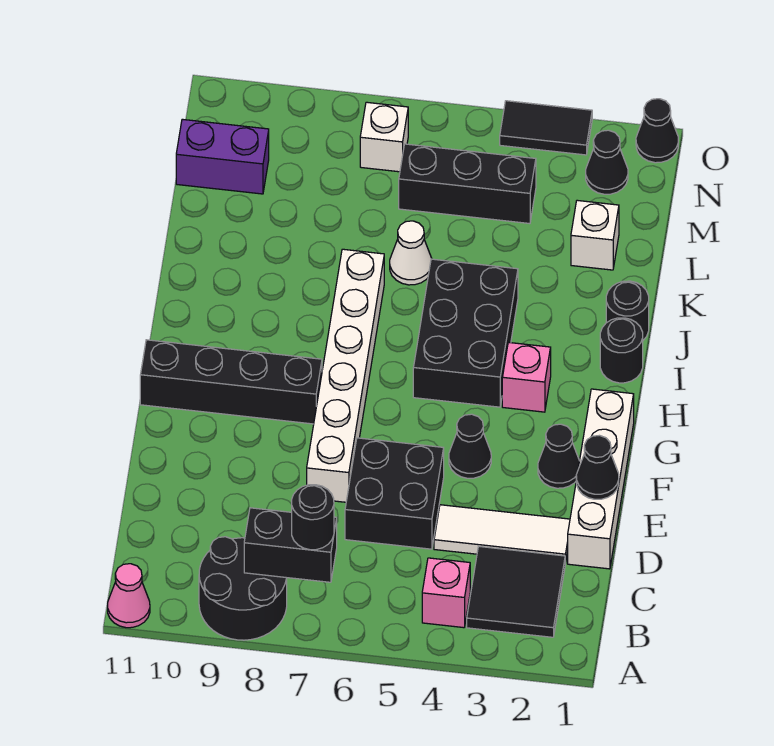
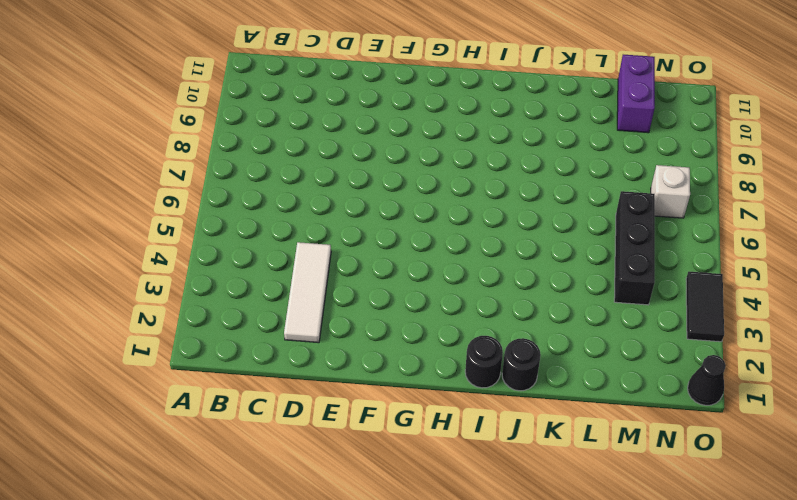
none -> black round brick A8:B9 level 1
none -> pink cone A11 level 1
none -> black tile B2:C3 level 1

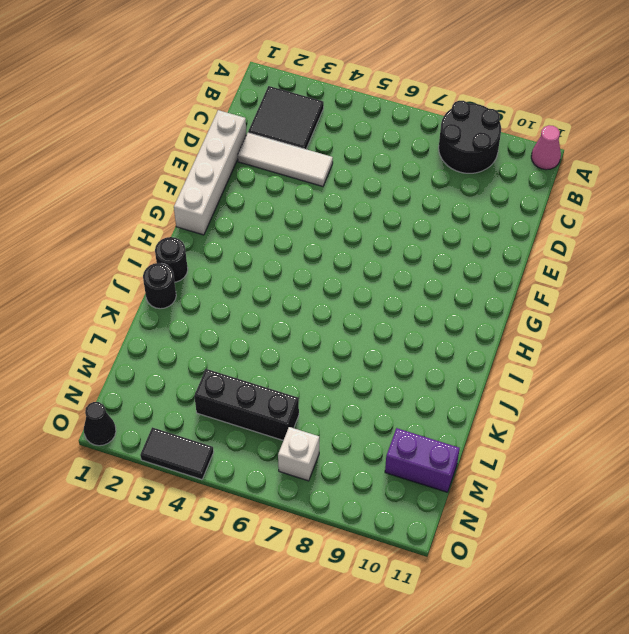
none -> pink brick B4 level 1
none -> black brick D5:E6 level 1
none -> white brick E7:J7 level 1

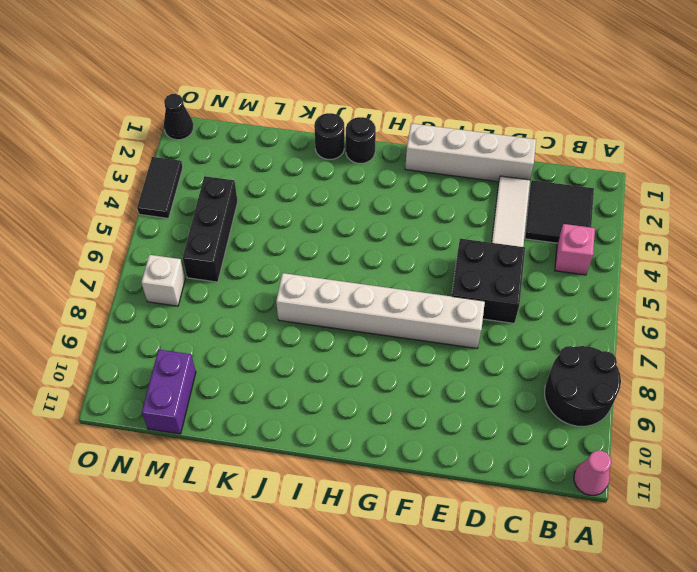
none -> black cone F2 level 1
none -> black cone F4 level 1
none -> black brick G8:G11 level 1

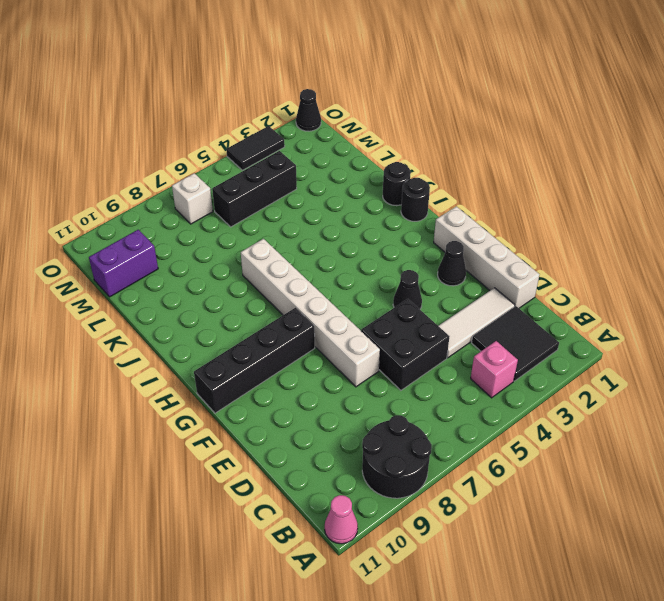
none -> pink brick H3 level 1
none -> black brick H4:J5 level 1
none -> white cone K6 level 1

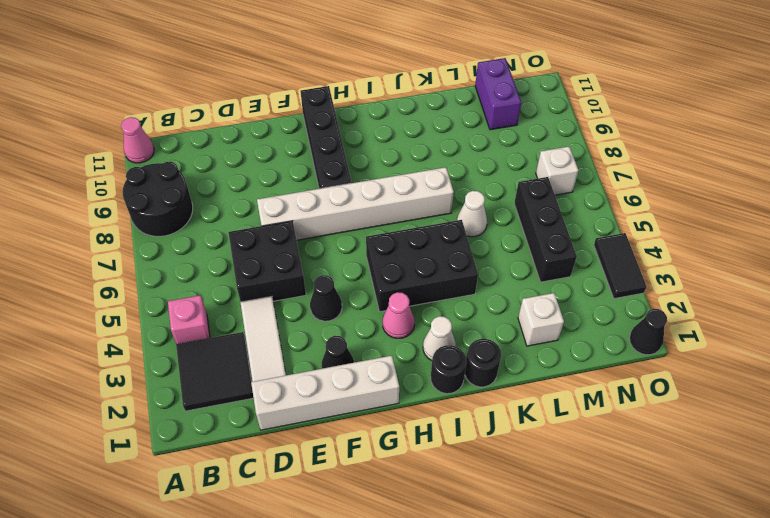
pink cone H3 level 1 -> pink brick H3 level 1
white cone I2 level 1 -> none
none -> black cone N2 level 1
none -> black brick B7:B8 level 2
none -> black cone E1 level 2

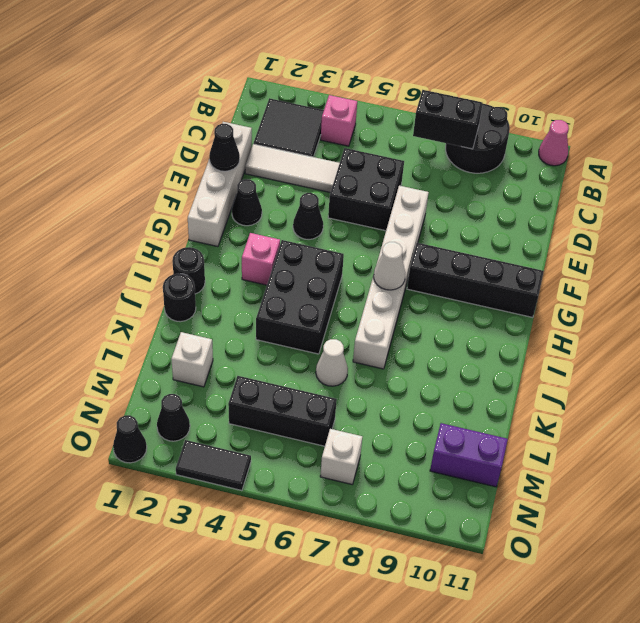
white cone H7 level 2 -> none
none -> black round brick B7 level 3

